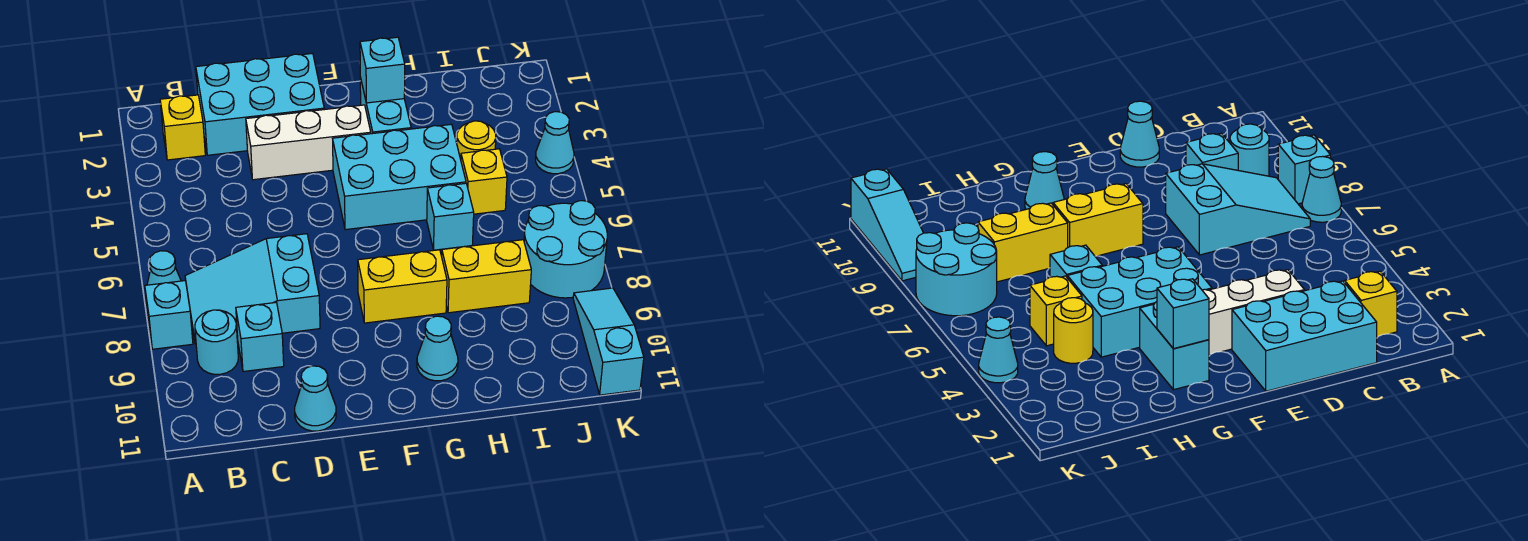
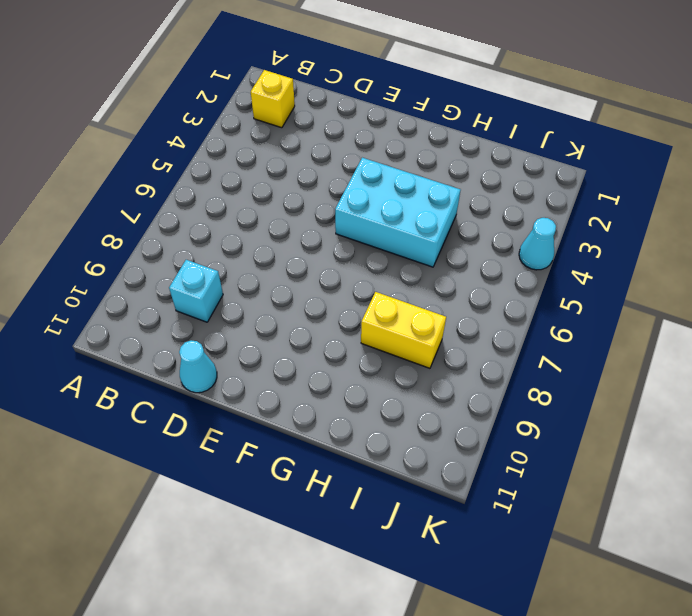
none -> cyan cone A7 level 1
none -> cyan brick A8 level 1
none -> cyan slope B7:D8 level 1 top D

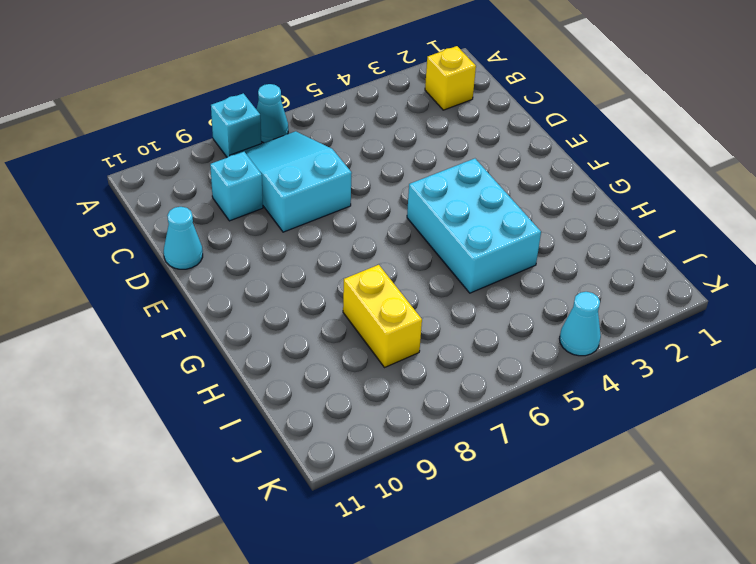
none -> cyan round brick B9 level 1
none -> cyan brick C1:E2 level 1
none -> white brick D3:F3 level 1

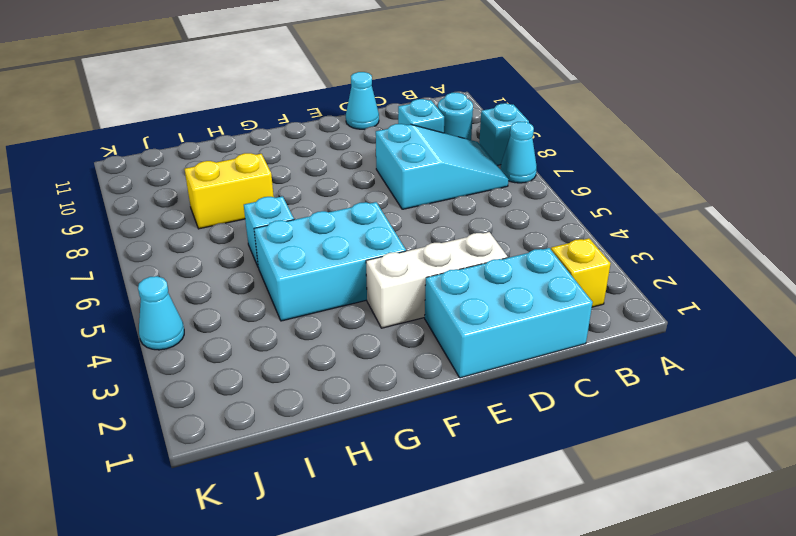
none -> yellow brick F8:G8 level 1
none -> cyan brick G2:G3 level 1
none -> cyan cone G10 level 1

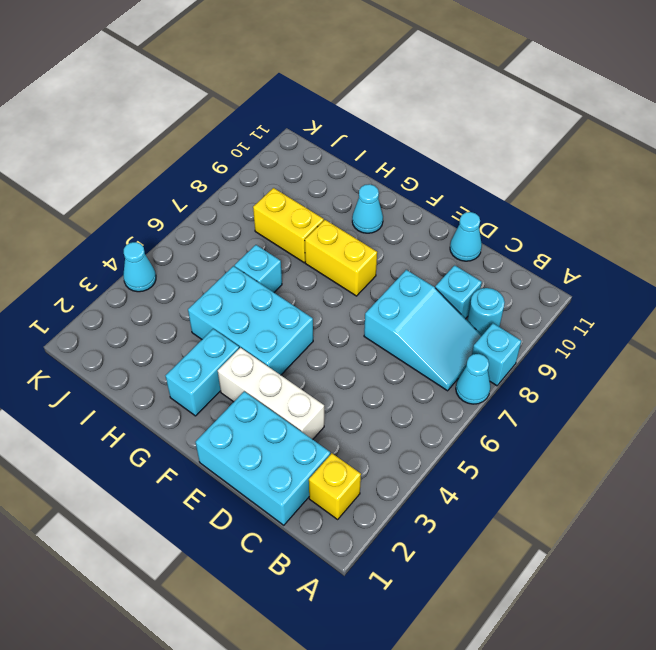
none -> yellow round brick I4 level 1
none -> yellow brick I5 level 1
none -> cyan round brick J7:K8 level 1

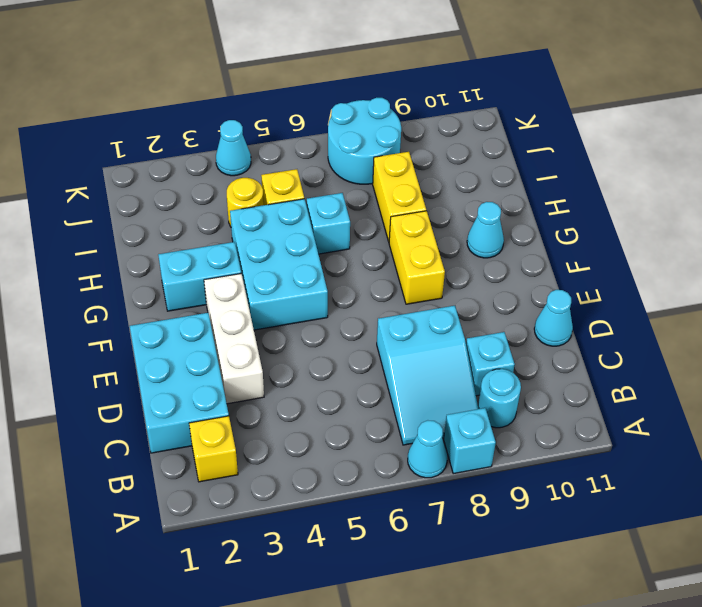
none -> cyan slope K9:K11 level 1 top 11
none -> cyan brick G2 level 2

